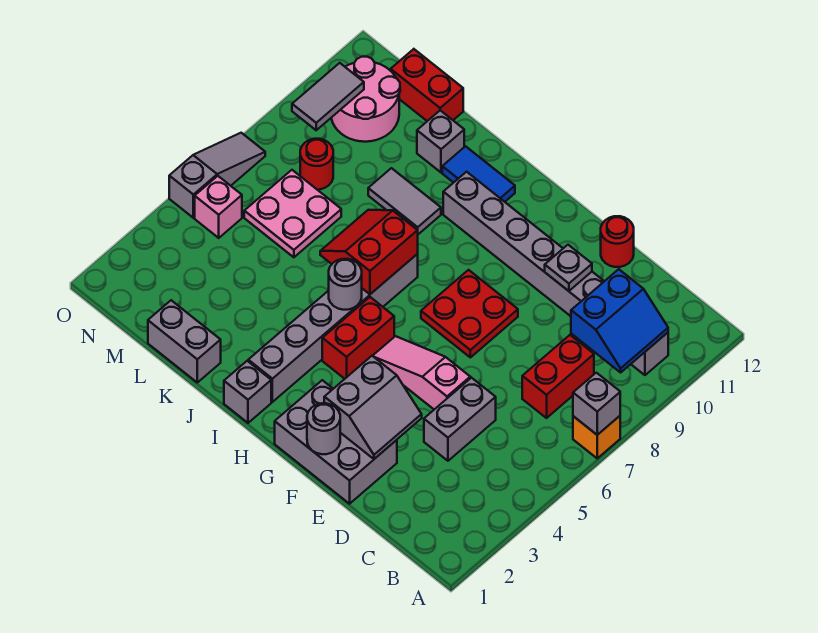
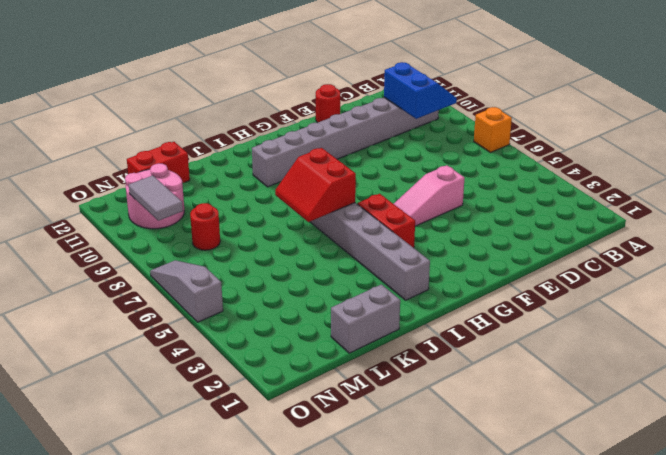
none -> red brick C7:C8 level 1
none -> grey brick D4:D5 level 1
none -> grey brick E1:G2 level 1

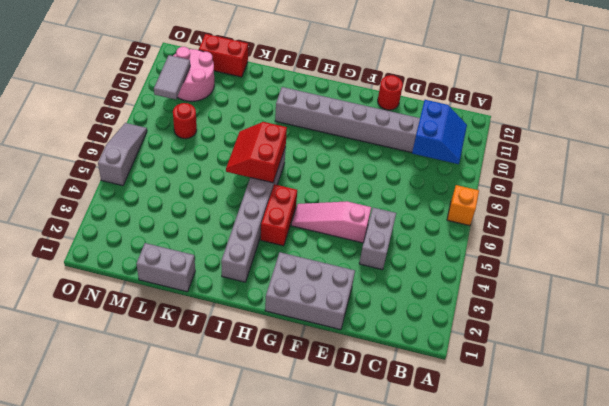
none -> red brick C7:C8 level 1
none -> red plate F7:G8 level 1
none -> grey brick I1 level 1

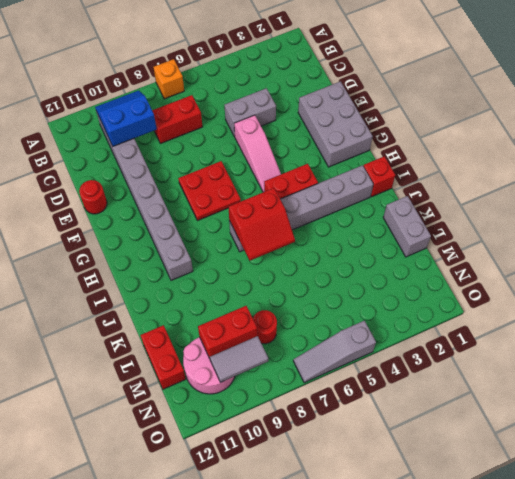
red brick I1 level 1 -> grey brick I1 level 1
red brick M9:M10 level 2 -> none
none -> blue tile I11:J11 level 1
none -> grey tile J9:K9 level 1
none -> grey brick K11 level 1

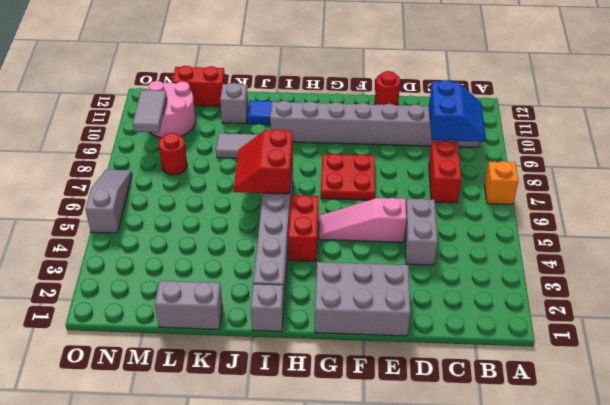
none -> pink plate L6:M7 level 1
none -> pink brick N5 level 1
none -> grey brick A7 level 2

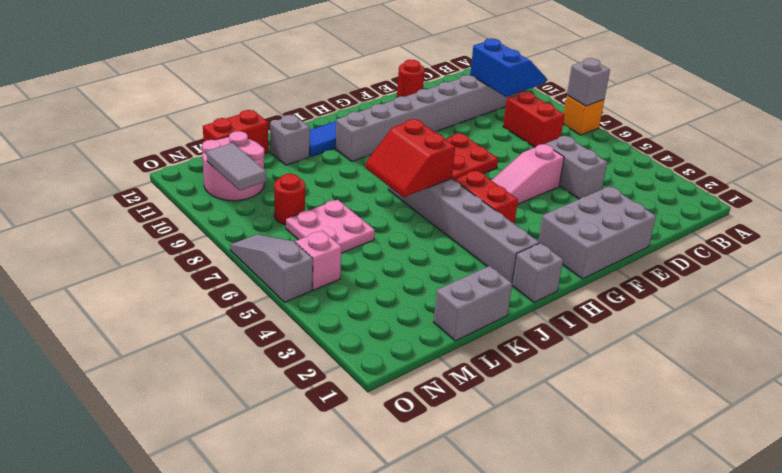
none -> grey tile J9:K9 level 1
none -> grey slope E2:F3 level 2 top F
none -> grey plate E10 level 2

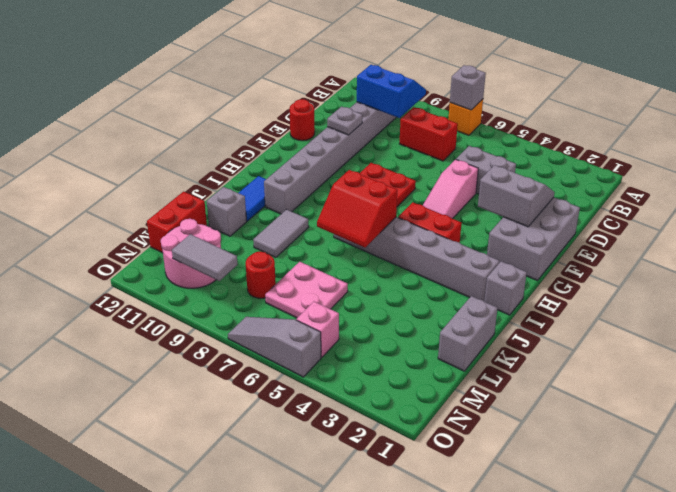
none -> grey round brick F1 level 2
none -> grey round brick I5 level 2

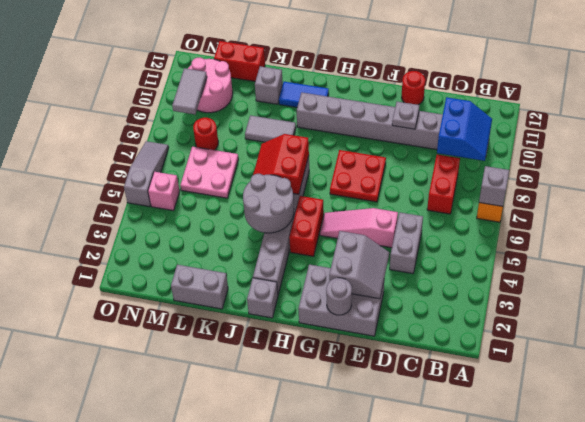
grey round brick I4:J5 level 2 -> grey round brick I5 level 2

